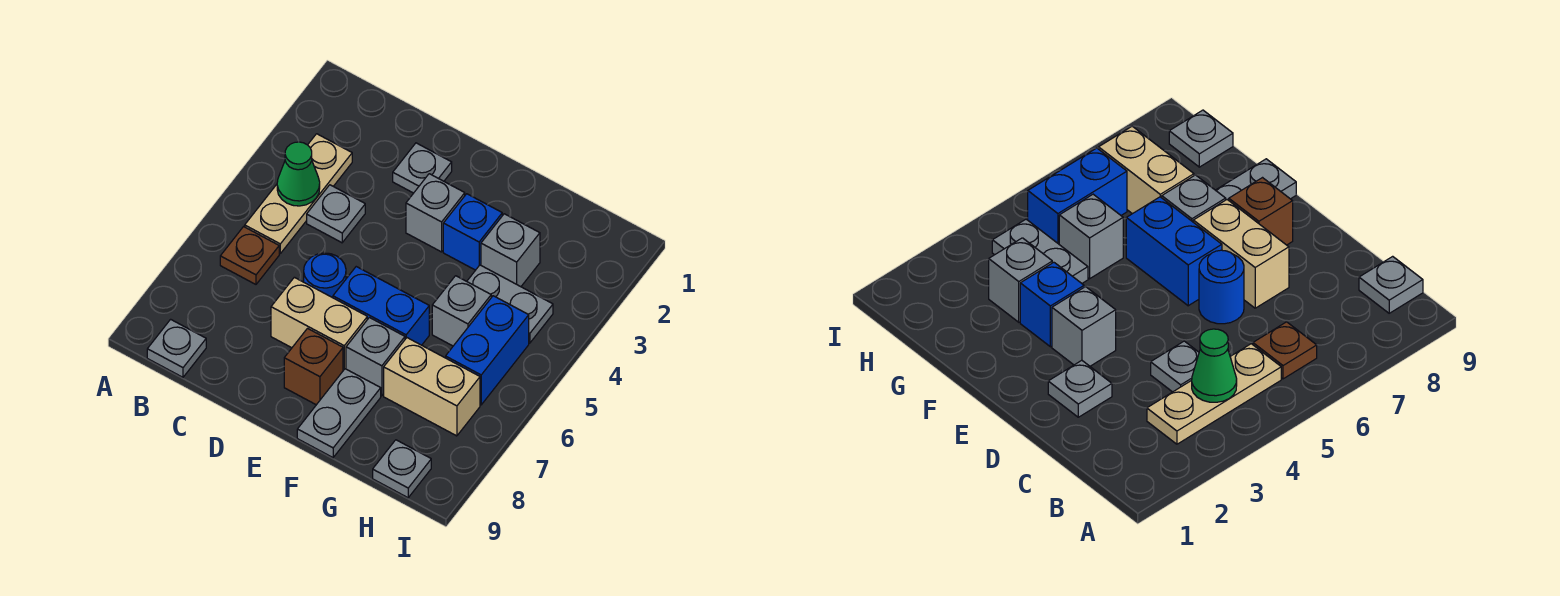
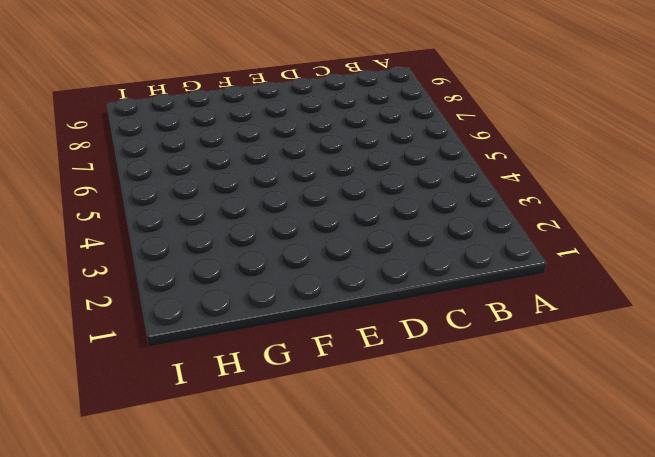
none -> tan plate B3:B5 level 1
none -> brown plate B6 level 1
none -> grey plate B9 level 1

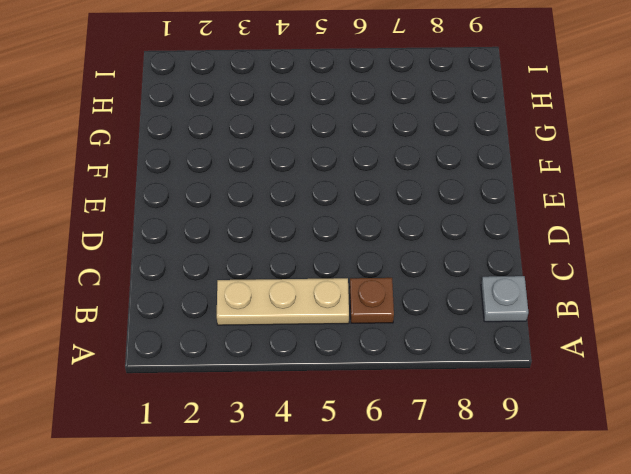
none -> grey plate C4 level 1
none -> grey plate D2 level 1
none -> blue round brick D6 level 1

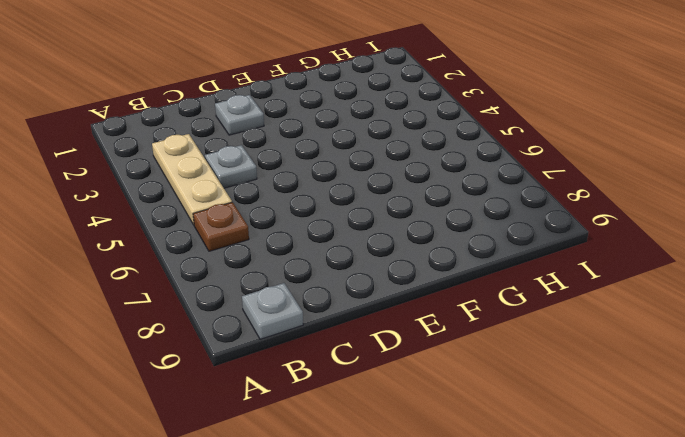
none -> blue round brick D6 level 1
none -> tan brick D7:E7 level 1
none -> grey brick E3 level 1

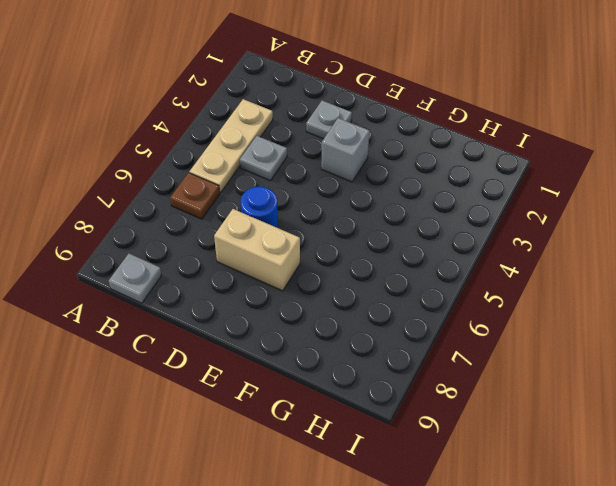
none -> blue brick E6:F6 level 1
none -> brown brick E8 level 1
none -> blue brick F3 level 1

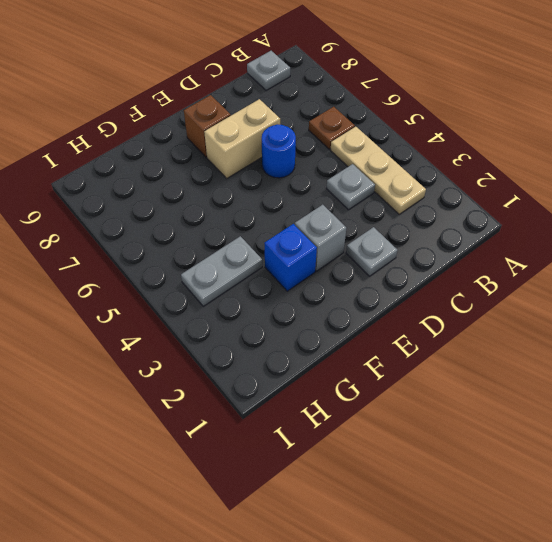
none -> blue brick E6:F6 level 1
none -> grey brick F7 level 1
none -> grey plate F8:F9 level 1

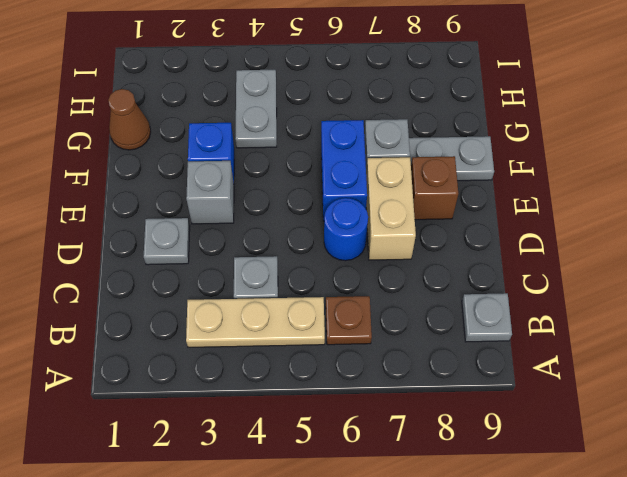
brown cone G1 level 1 -> none
none -> grey brick G3 level 1
none -> grey brick G5 level 1
none -> tan brick G7:H7 level 1

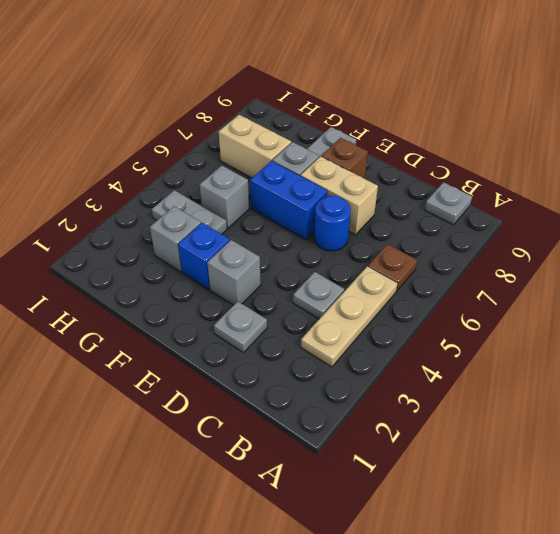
none -> blue brick H5:H6 level 1
none -> grey plate H9 level 1
none -> green cone B4 level 2

